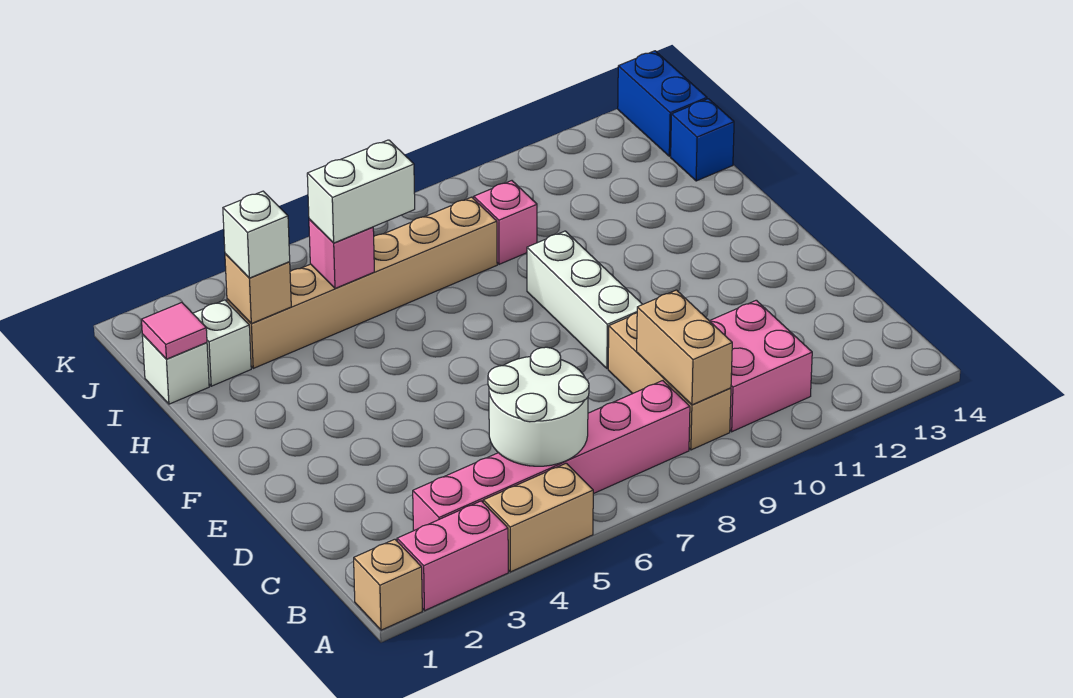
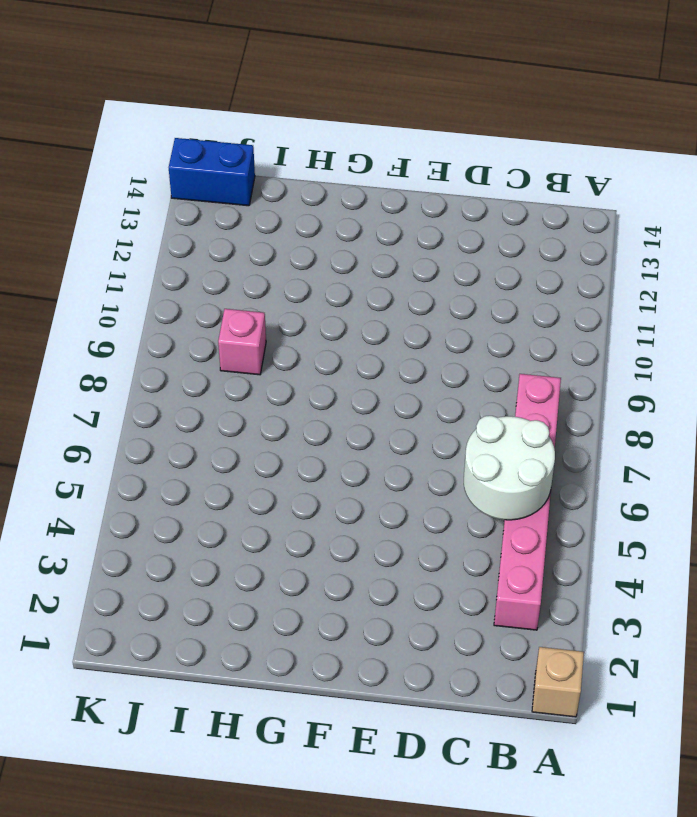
none -> pink brick A2:A3 level 1
none -> tan brick A4:A5 level 1
none -> tan brick B9:D9 level 1

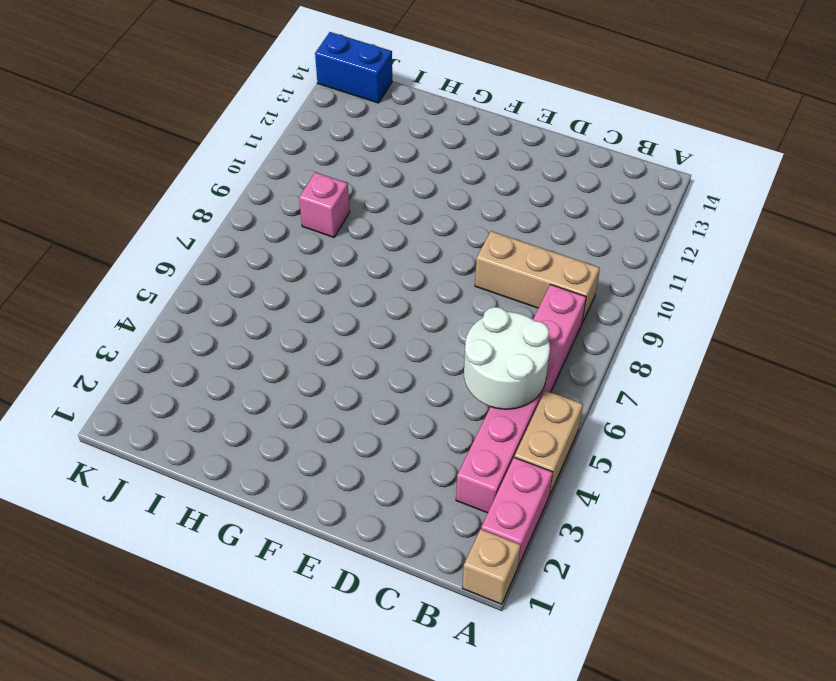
none -> pink brick B10:C11 level 1
none -> white brick E9:G9 level 1
none -> white brick I1 level 1

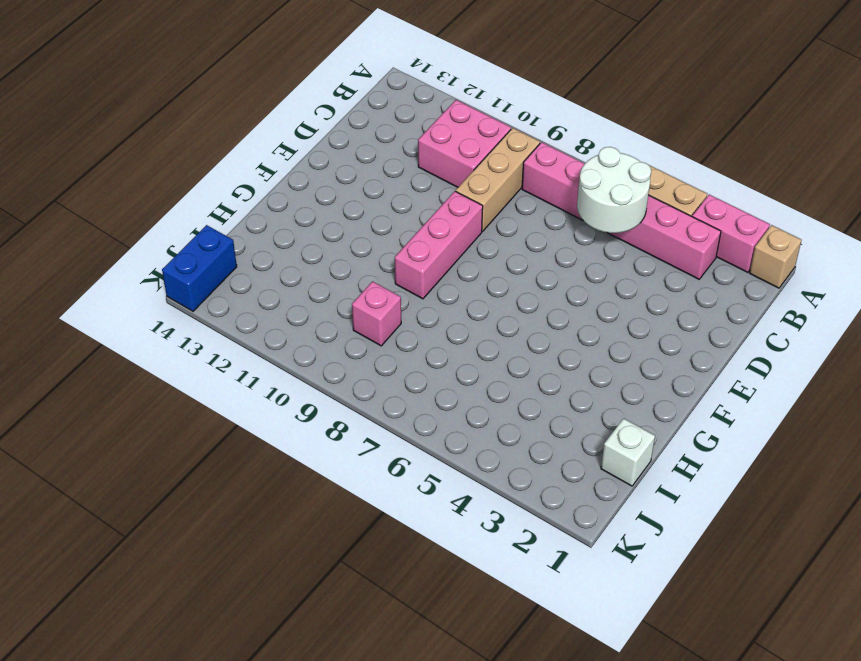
pink brick E9:G9 level 1 -> white brick E9:G9 level 1
none -> white brick I2 level 1
none -> tan brick I3:I8 level 1
none -> blue brick I14 level 1

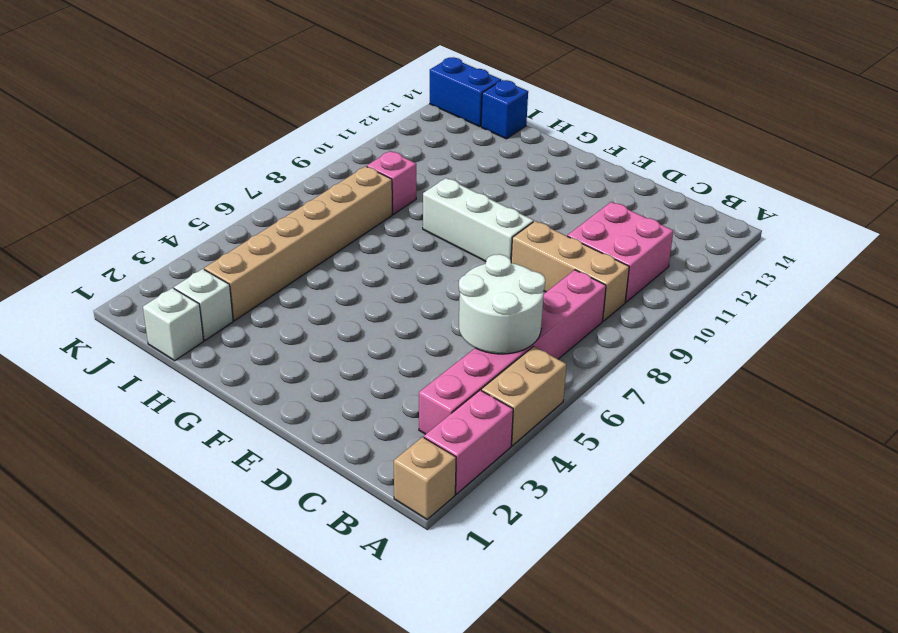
none -> tan brick B9:C9 level 2
none -> pink tile I1 level 2
none -> tan brick I3 level 2

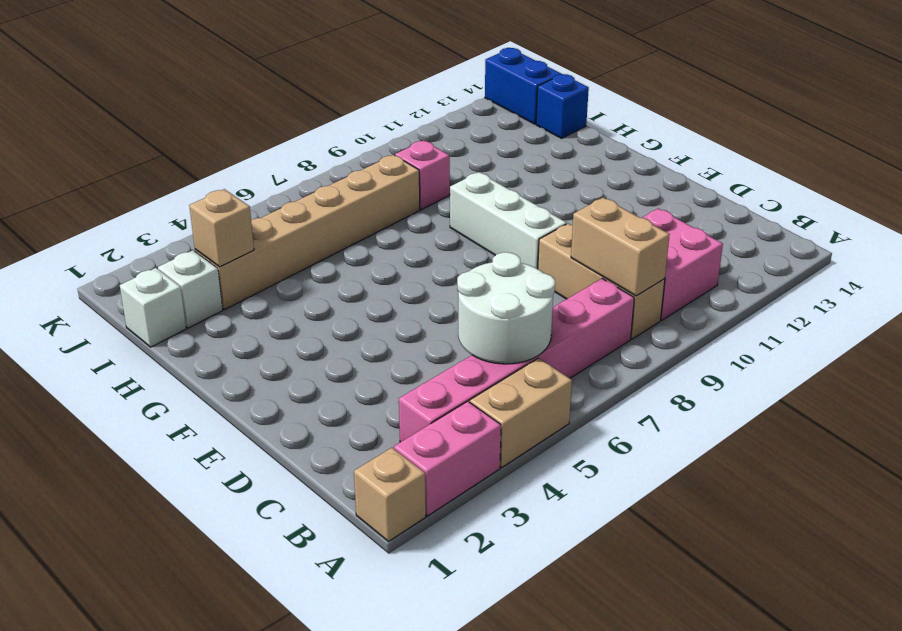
none -> pink tile I1 level 2
none -> pink brick I5 level 2
none -> white brick I3 level 3

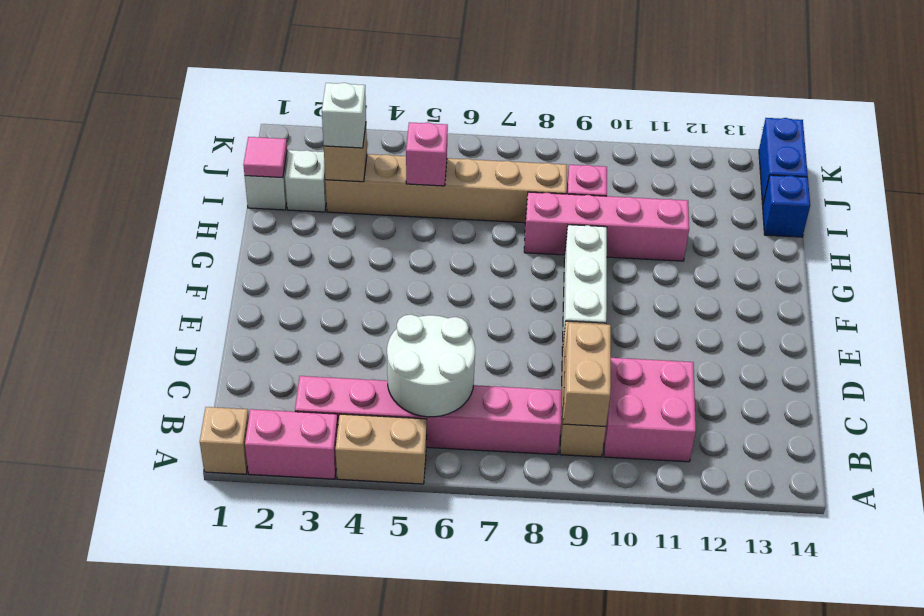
pink brick H8:H11 level 1 -> none
none -> white brick I5:I6 level 3

